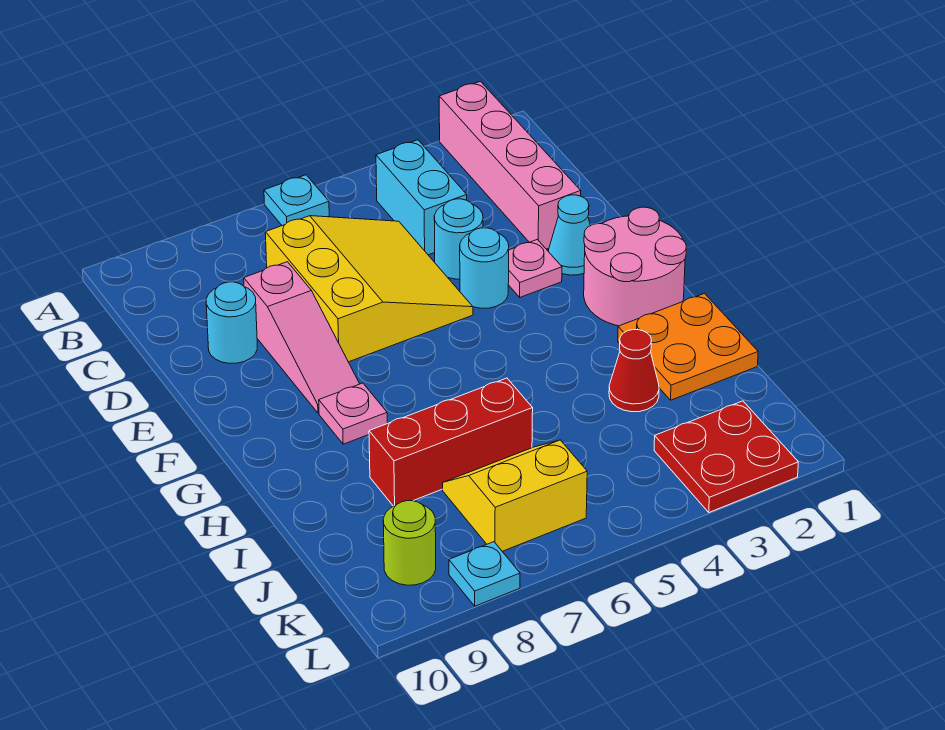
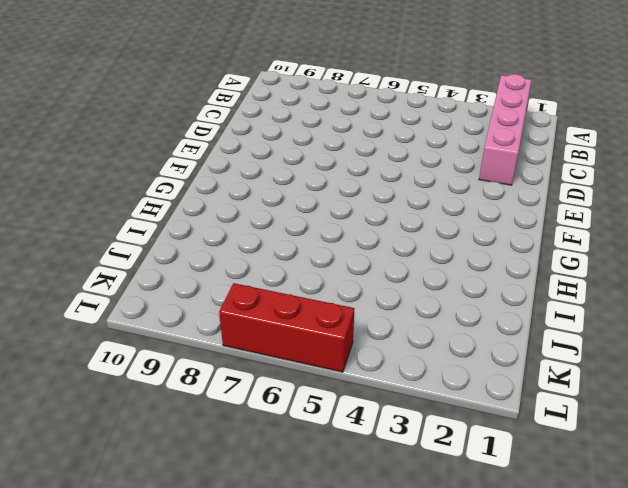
red brick L5:L7 level 1 -> red brick I6:I8 level 1
none -> cyan plate A6 level 1
none -> cyan brick B4:C4 level 1
none -> yellow slope C5:E7 level 1 top 7

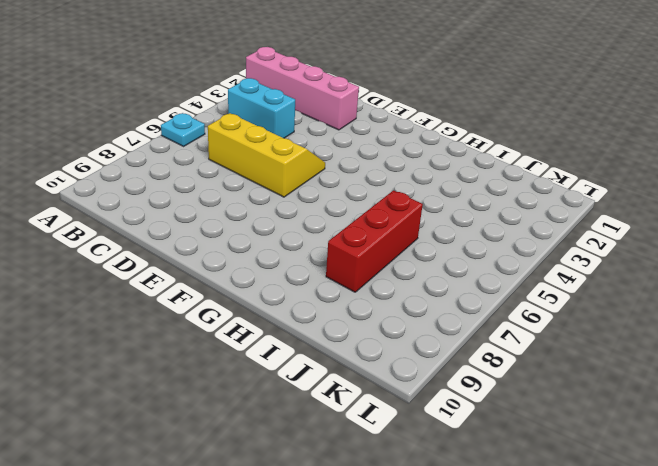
yellow slope C5:E6 level 1 top 6 -> yellow slope C5:E7 level 1 top 7
none -> cyan round brick D4 level 1
none -> pink slope D8:F8 level 1 top D
none -> cyan round brick D9 level 1

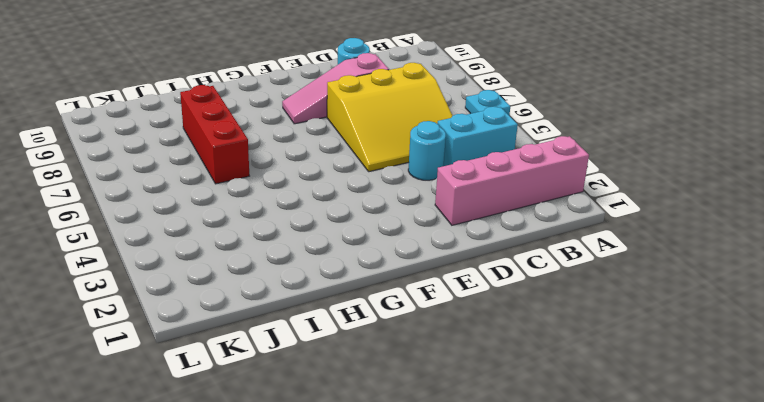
none -> cyan cone E2 level 1
none -> pink plate E3 level 1
none -> cyan round brick E4 level 1

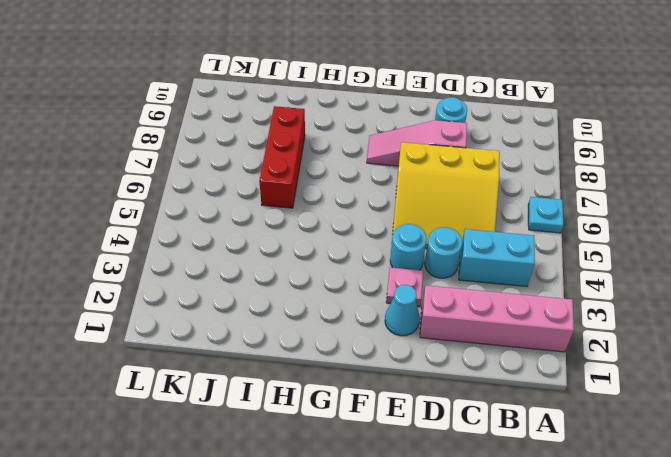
none -> pink round brick F1:G2 level 1
none -> pink plate G8 level 1
none -> orange plate H1:I2 level 1

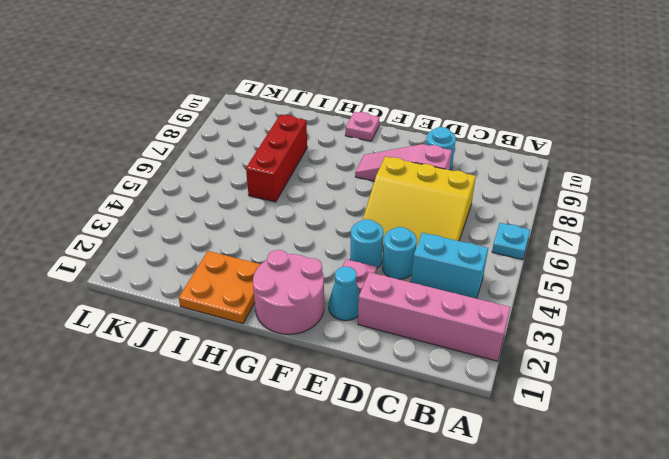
pink plate G10 level 1 -> pink plate G8 level 1
none -> red cone I3 level 1
none -> yellow slope J6:K7 level 1 top K
none -> red plate K2:L3 level 1

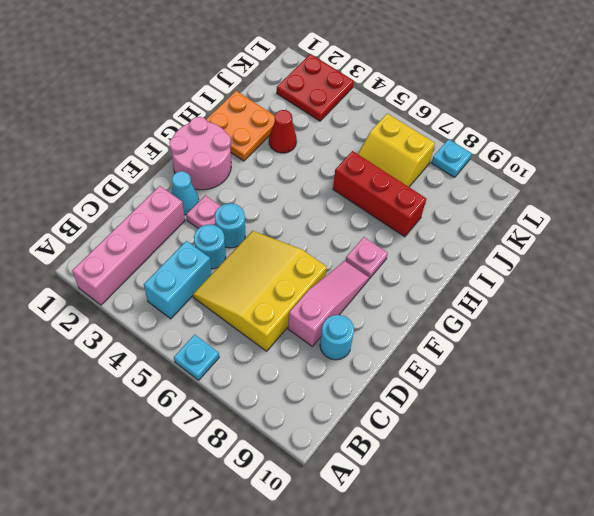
none -> lime round brick K9 level 1

